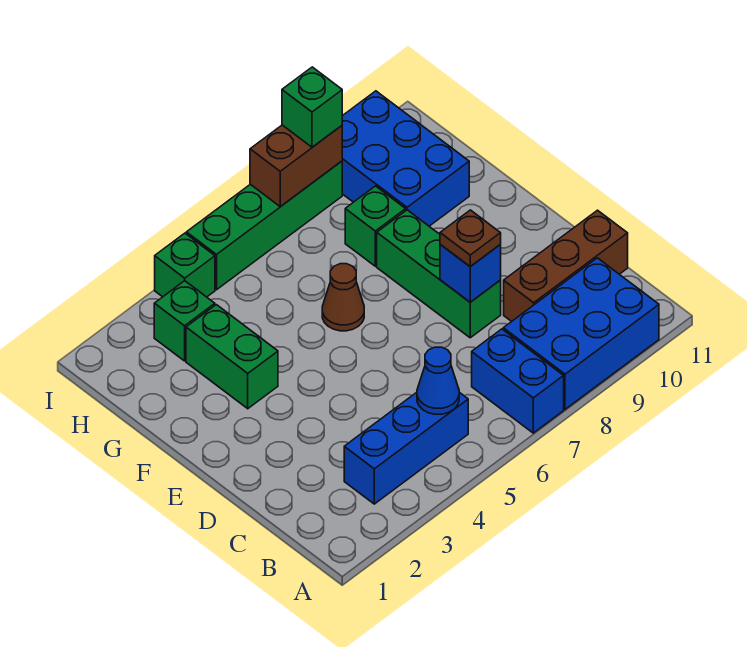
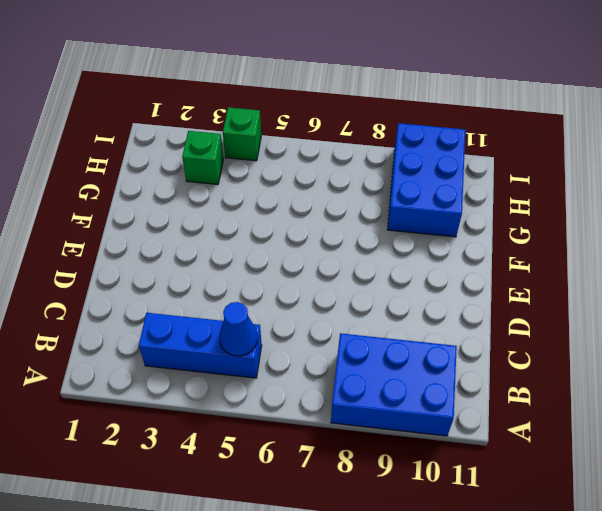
none -> blue brick A7:B7 level 1
none -> brown brick C9:C11 level 1
none -> green brick D8:F8 level 1

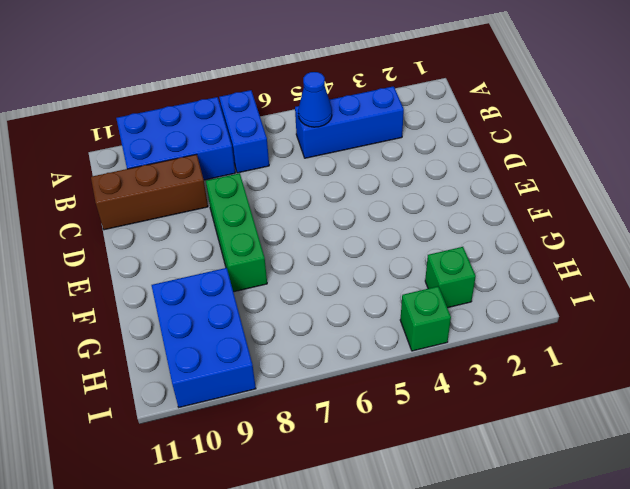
none -> green brick F3:G3 level 1
none -> brown cone F6 level 1
none -> green brick G8 level 1

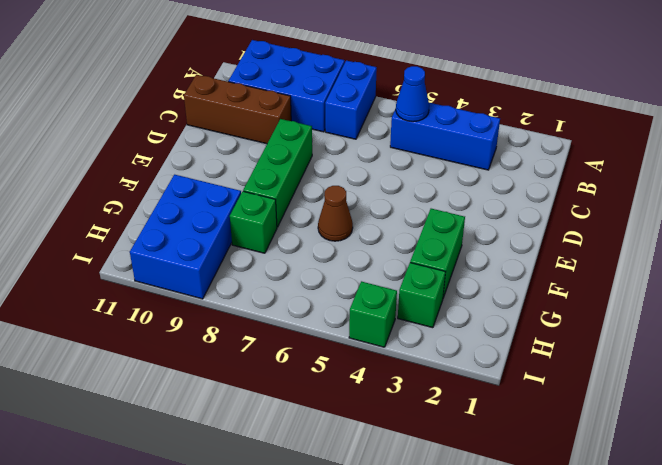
none -> green brick I5:I8 level 1
none -> blue brick D8 level 2
none -> brown brick I7:I8 level 2

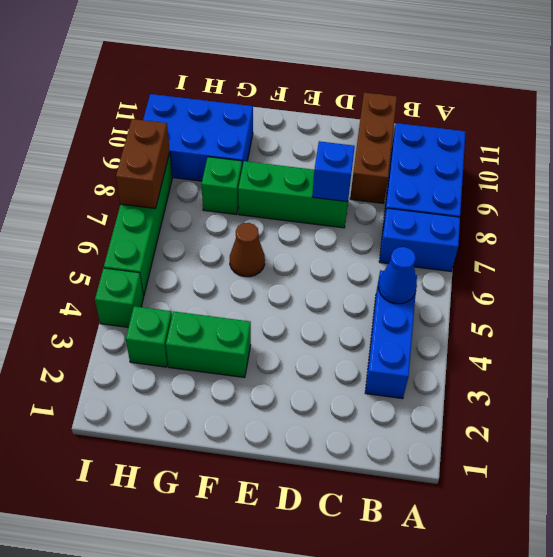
none -> brown plate D8 level 3
none -> green brick I8 level 3

